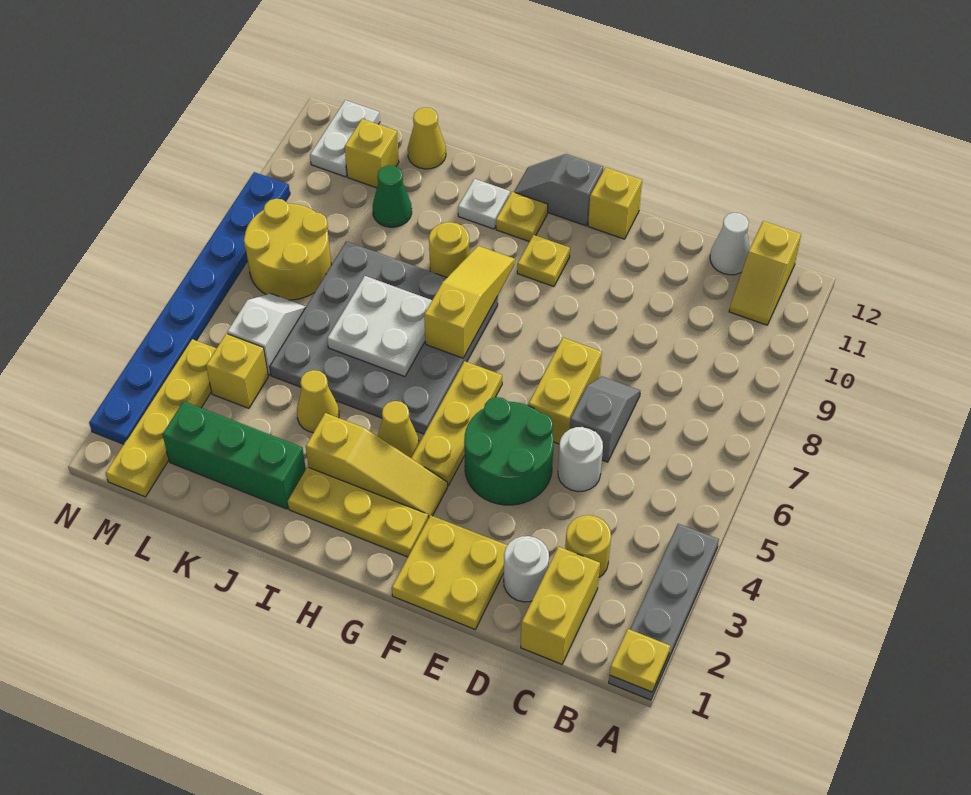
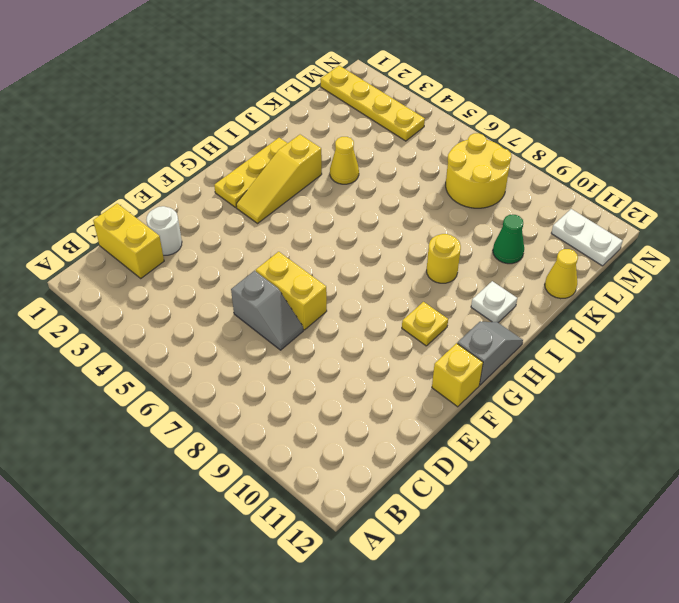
none -> grey plate A1:A4 level 1
none -> yellow slope B11:B12 level 1 top 12
none -> yellow round brick C3 level 1
none -> white cone C12 level 1

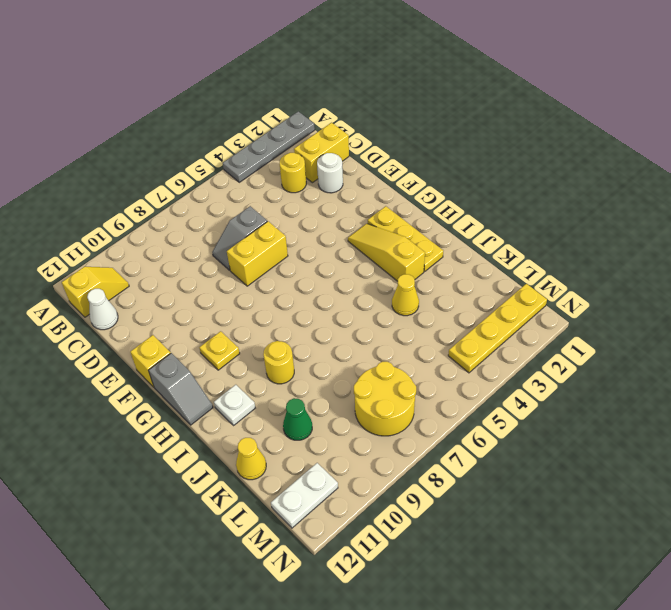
none -> white round brick D5 level 1
none -> yellow plate E1:F2 level 1
none -> green round brick E4:F5 level 1
none -> yellow plate G4:G6 level 1

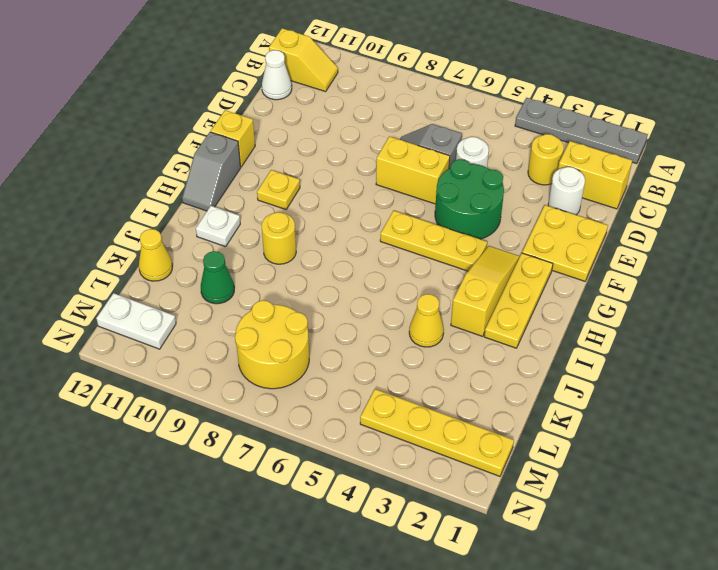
none -> yellow cone H4 level 1
none -> grey plate H5:K8 level 1
none -> yellow plate H11 level 1
none -> green brick J2:L2 level 1

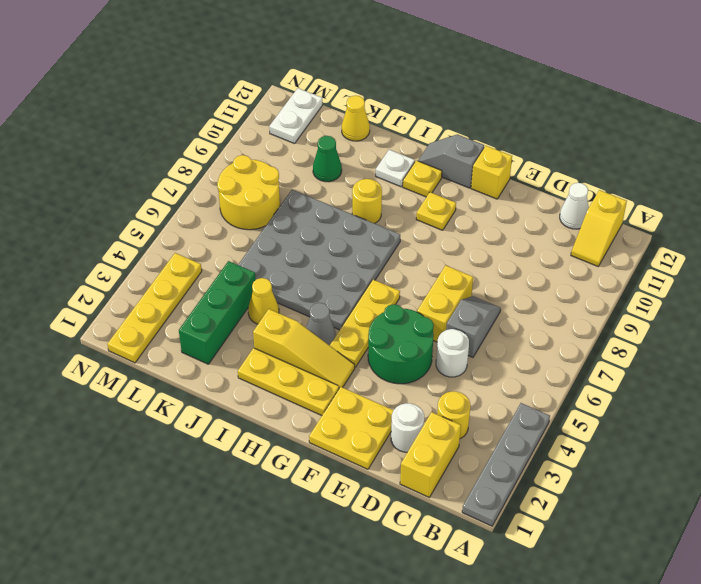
grey cone H4 level 1 -> yellow cone H4 level 1
green brick K2:K4 level 1 -> green brick J2:L2 level 1
none -> yellow brick L4 level 1
none -> white slope L5:L6 level 1 top 5
none -> yellow brick L11 level 1
none -> blue plate N2:N9 level 1

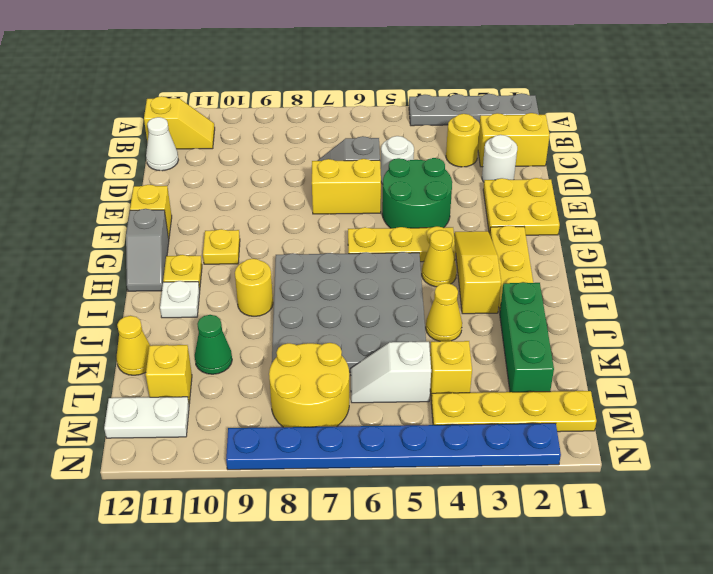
none -> yellow plate A1 level 2
none -> yellow slope H7:H9 level 2 top 7
none -> white plate I6:J7 level 2

